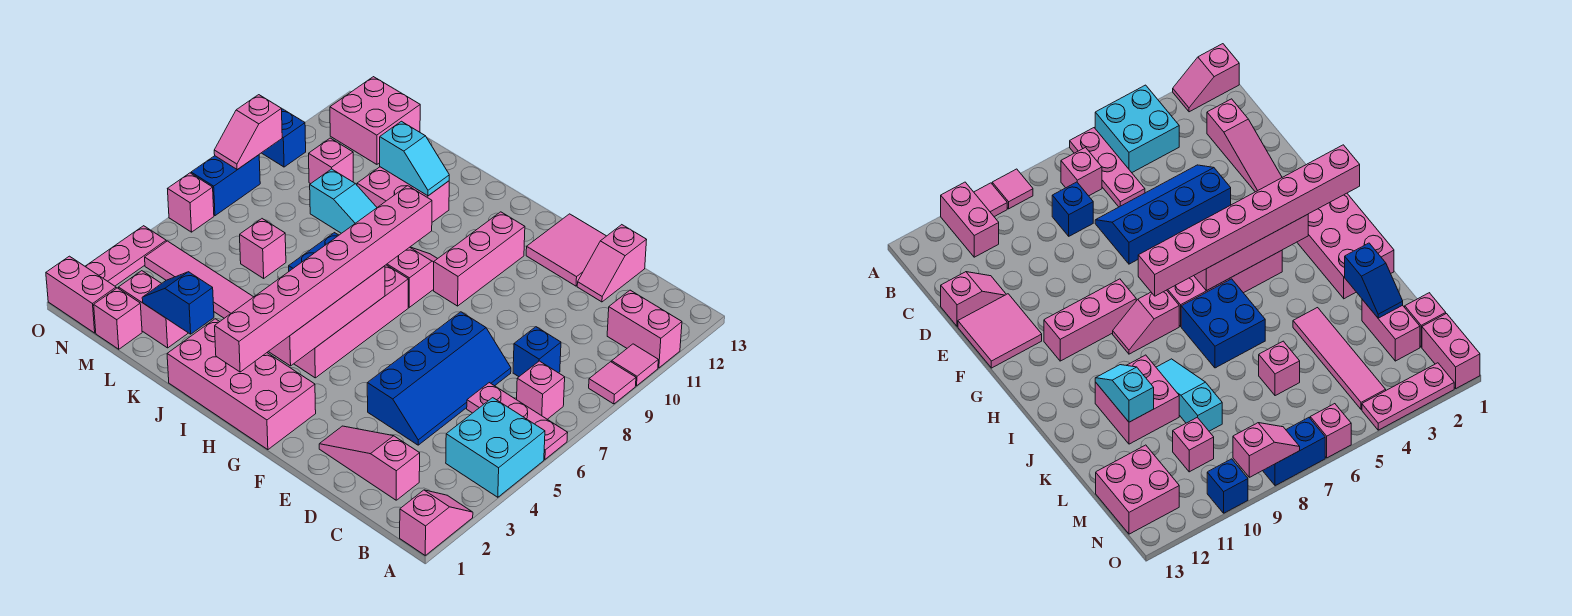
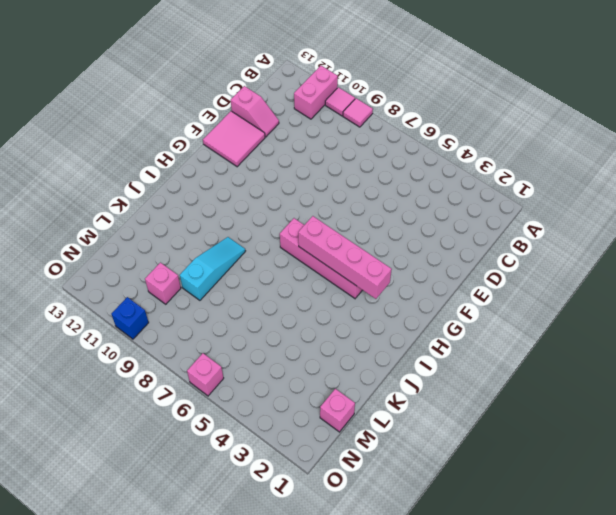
none -> pink slope A1:A2 level 1 top 1
none -> cyan brick A4:B5 level 1
none -> pink plate A6:C6 level 1
none -> pink brick B7 level 1

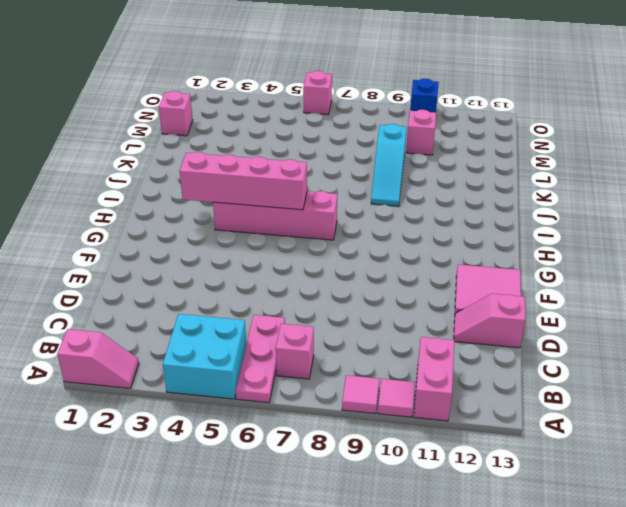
none -> pink slope C2:E2 level 1 top C
none -> blue brick C8 level 1
none -> blue slope D4:E7 level 1 top E
none -> pink brick G1:J2 level 1

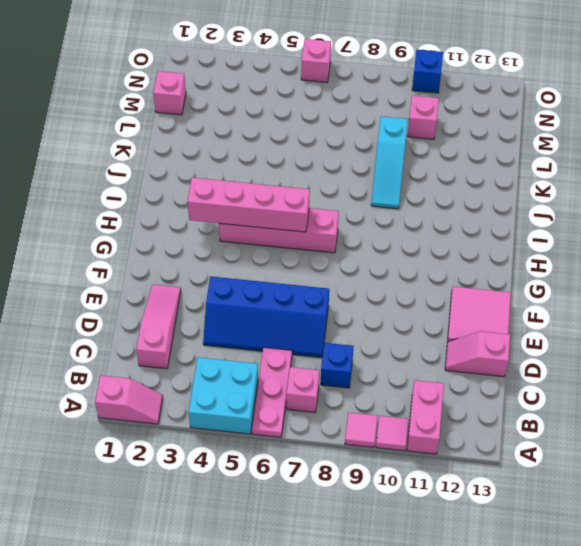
none -> pink brick G1:J2 level 1
none -> pink brick G9:G11 level 1
none -> pink slope H8:H9 level 1 top 8
none -> blue brick I6:J7 level 1

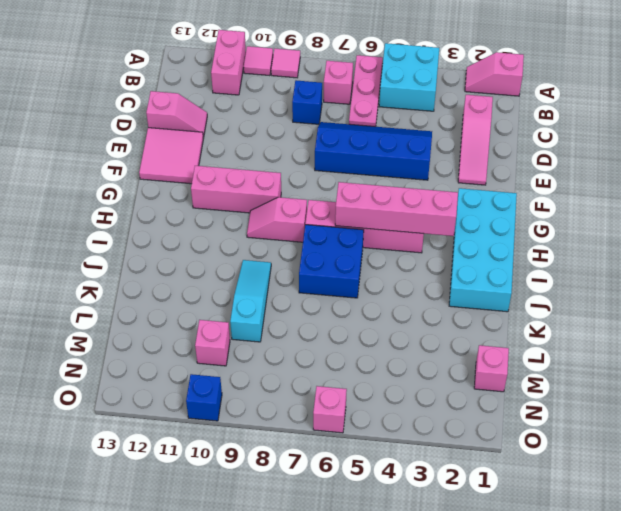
cyan brick G1:J2 level 1 -> pink brick G1:J2 level 1
none -> pink brick J10:K11 level 1
none -> pink tile K4:N4 level 1
none -> pink brick L2:M2 level 1
none -> pink brick L6 level 1

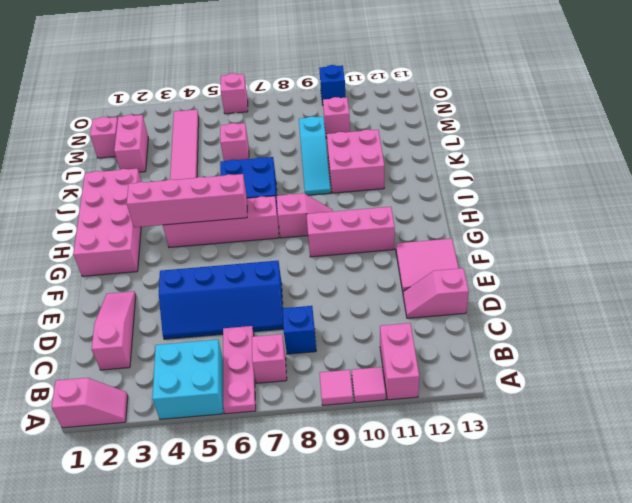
none -> pink brick M12:N13 level 1
none -> pink brick N1:O1 level 1
none -> pink plate O2:O4 level 1
none -> blue brick O7:O8 level 1

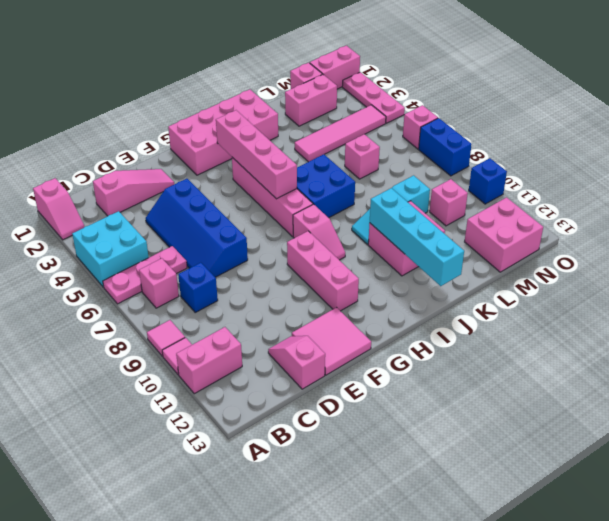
cyan brick J10:J13 level 2 -> cyan slope J11:K11 level 2 top K
none -> blue slope K2:L2 level 2 top K
none -> pink slope O8:O9 level 2 top 9
none -> pink brick H1:H8 level 3

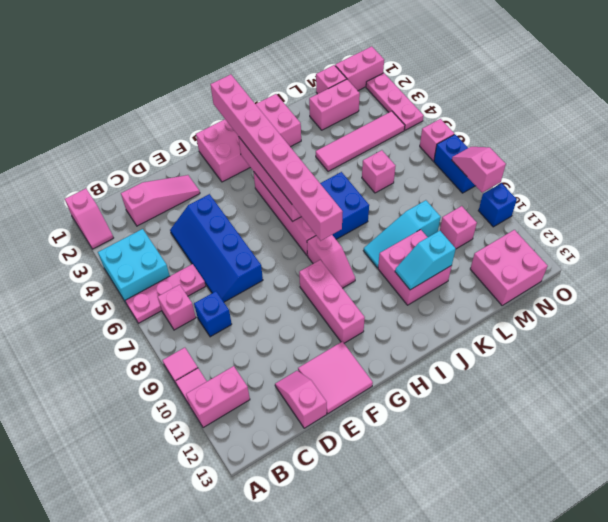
none -> blue slope K2:L2 level 2 top K

